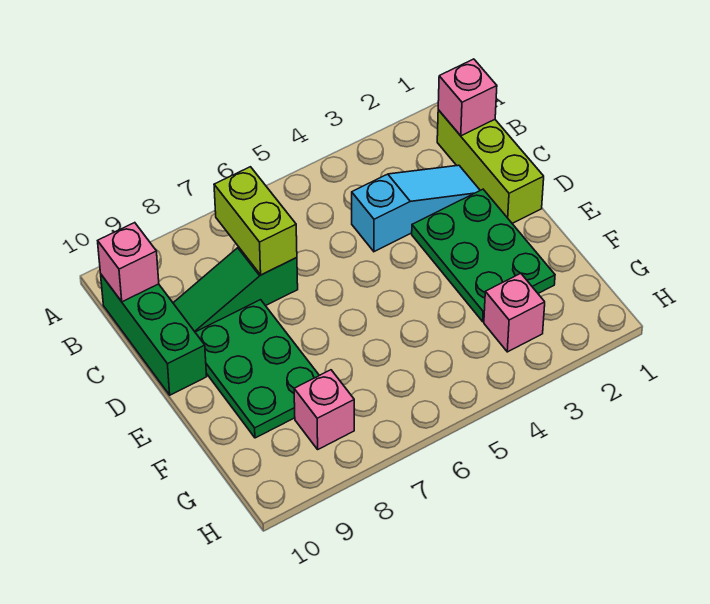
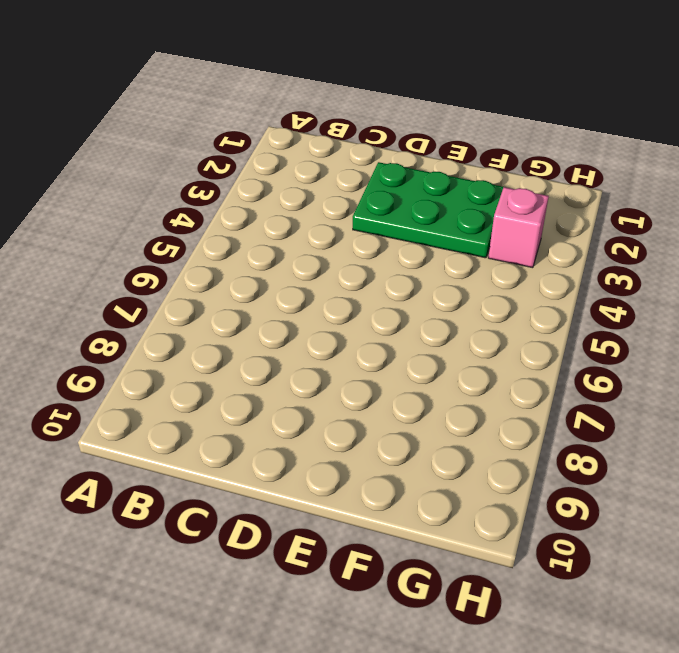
none -> lime brick B1:D1 level 1
none -> green brick B10:D10 level 1

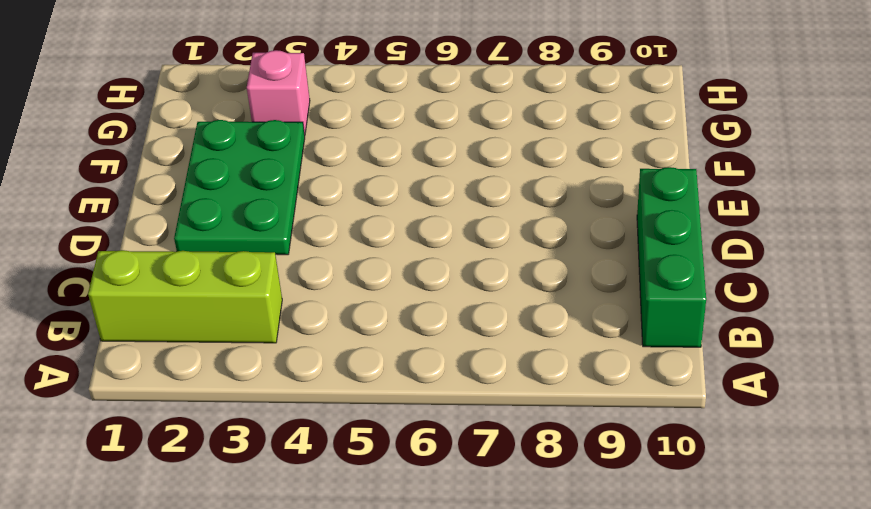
lime brick B1:B3 level 1 -> lime brick B1:D1 level 1
none -> cyan slope C2:C4 level 1 top 4
none -> green slope C7:C9 level 1 top 7

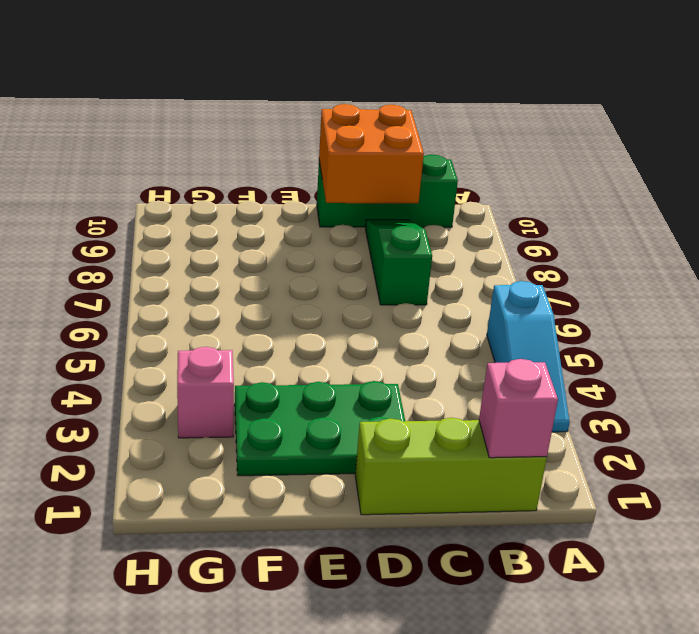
cyan slope A3:A5 level 1 top 5 -> cyan slope C2:C4 level 1 top 4
orange brick C9:D10 level 2 -> none
none -> green plate D8:F9 level 1
none -> pink brick G8 level 1

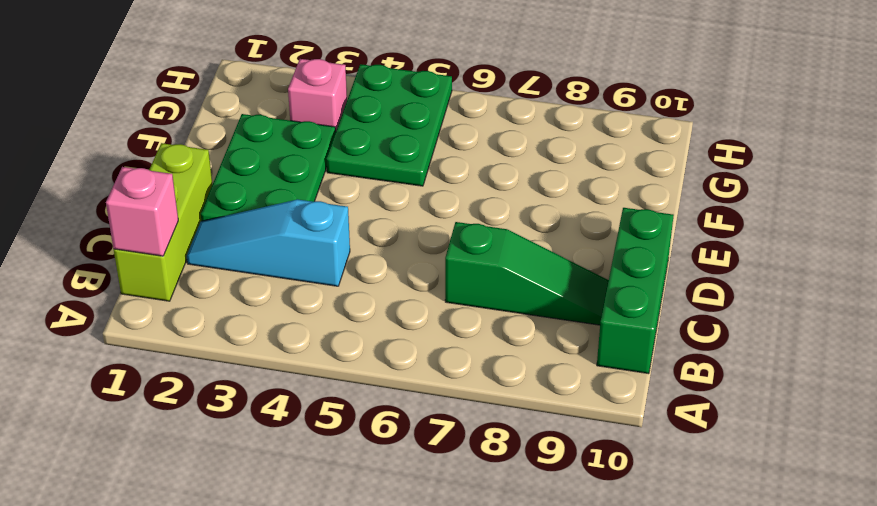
green plate F4:H5 level 1 -> green plate D8:F9 level 1
none -> pink brick G8 level 1
none -> lime brick B7:C7 level 2

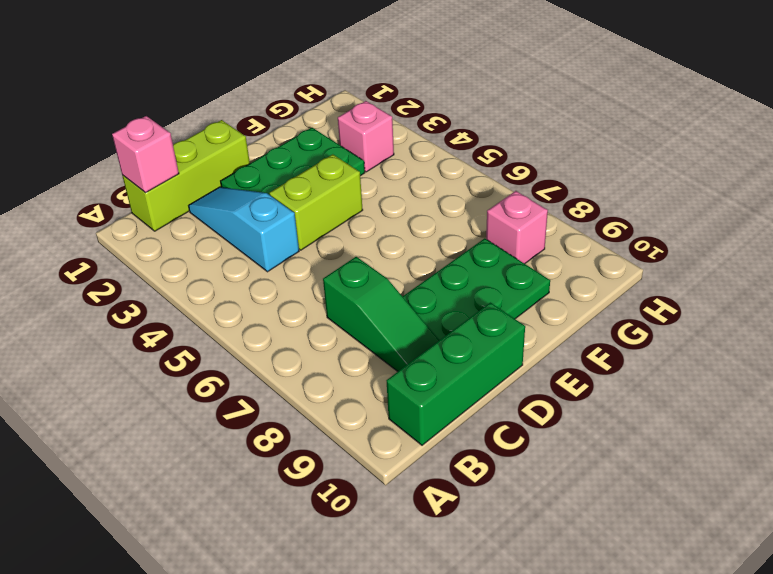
lime brick D4:E4 level 1 -> lime brick B7:C7 level 2
none -> pink brick B10 level 2

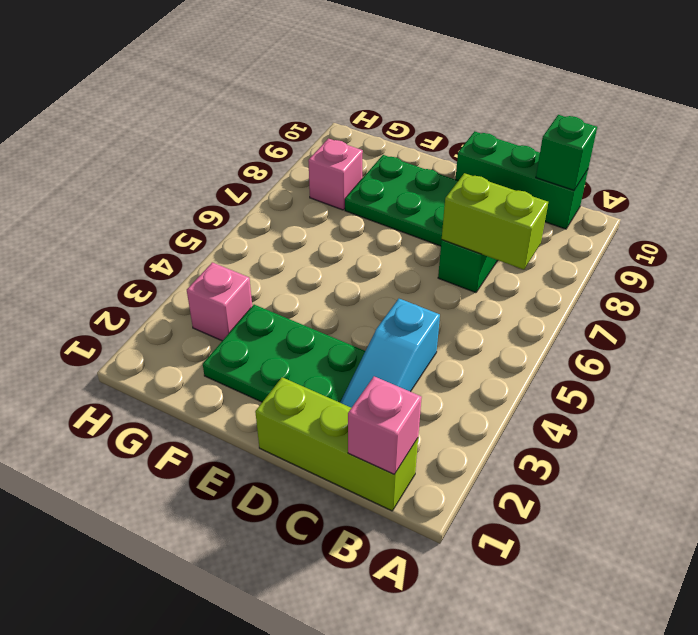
green brick B10 level 2 -> pink brick B10 level 2

